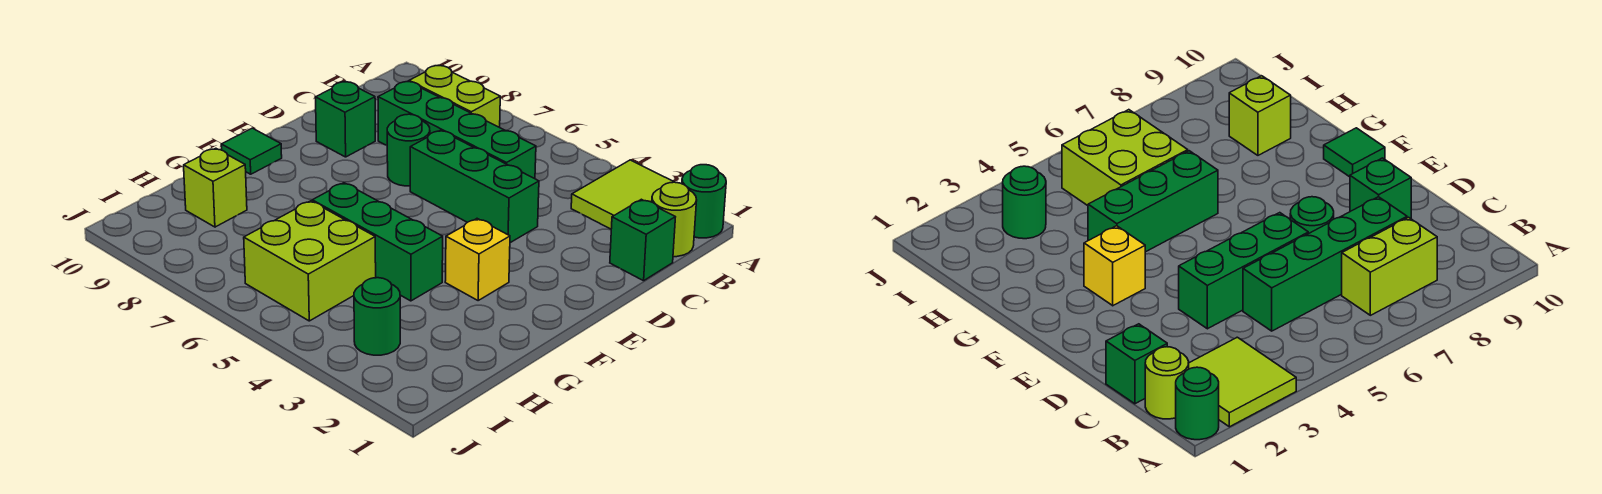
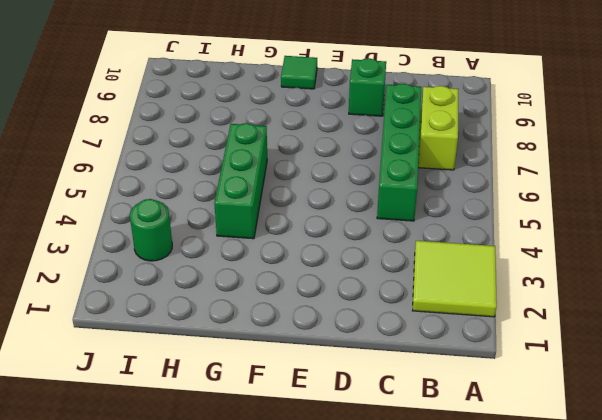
none -> green round brick A1 level 1
none -> lime round brick B1 level 1
none -> green brick C1 level 1

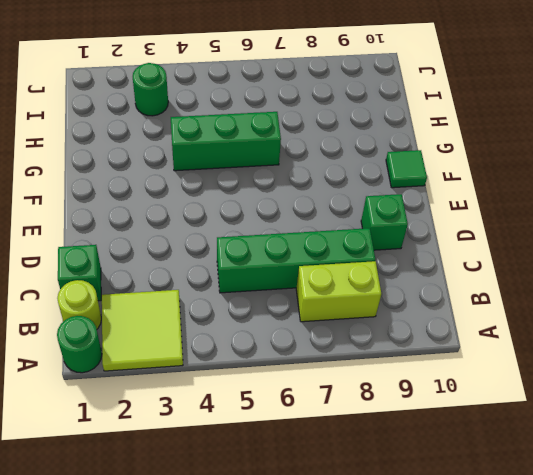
none -> green brick D4:D6 level 1
none -> green round brick D7 level 1
none -> yellow brick F3 level 1

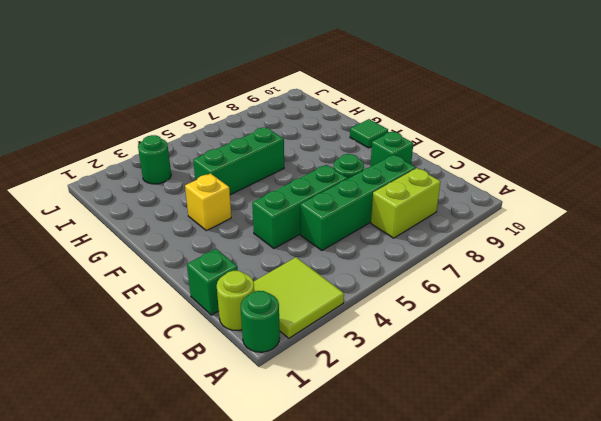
none -> lime brick H5:I6 level 1
none -> lime brick H9 level 1

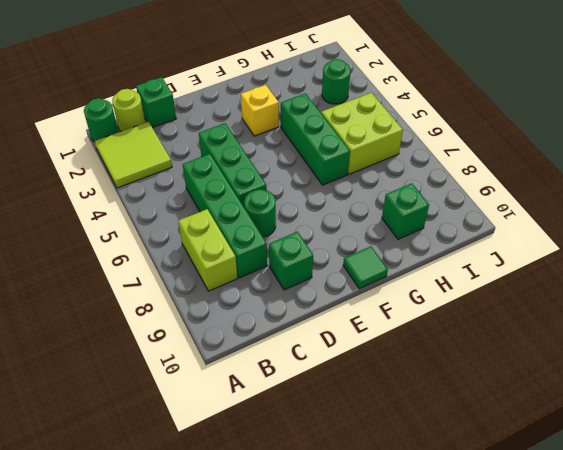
green brick H9 level 1 -> lime brick H9 level 1

